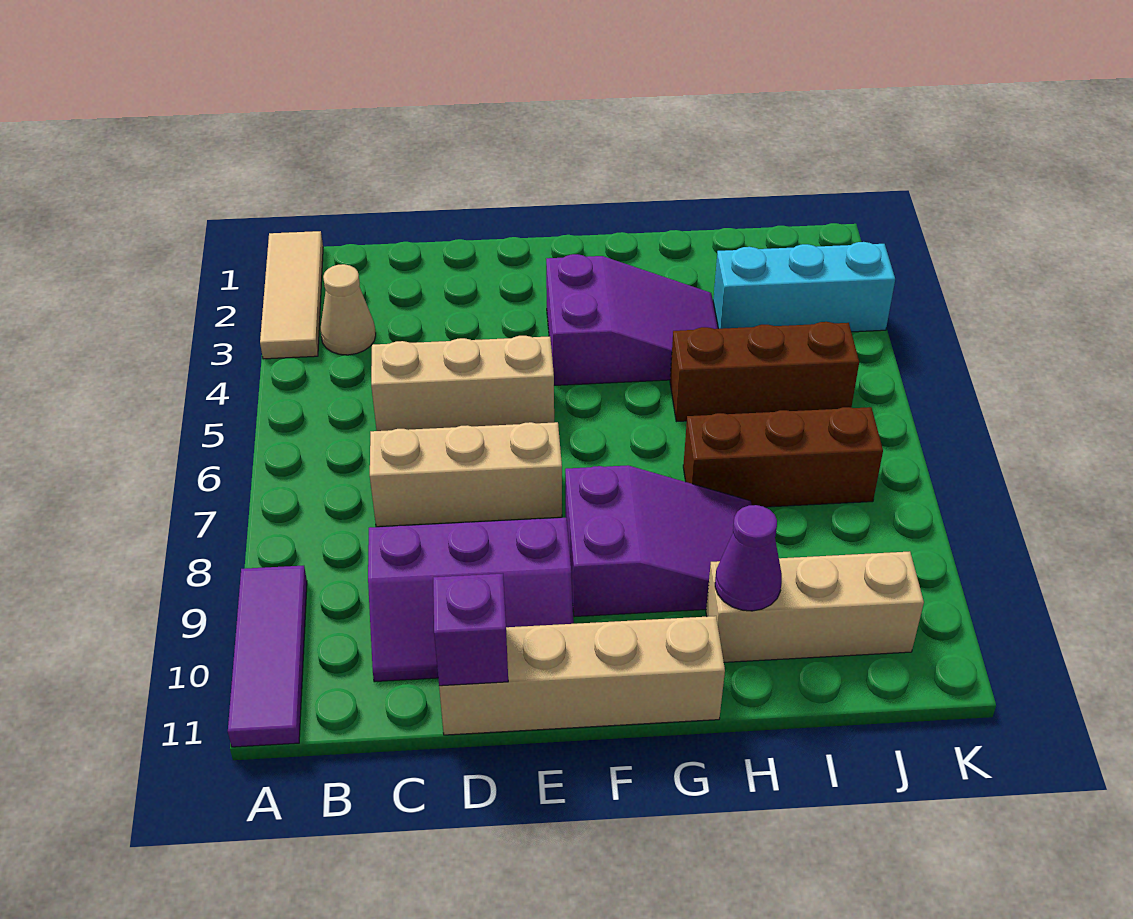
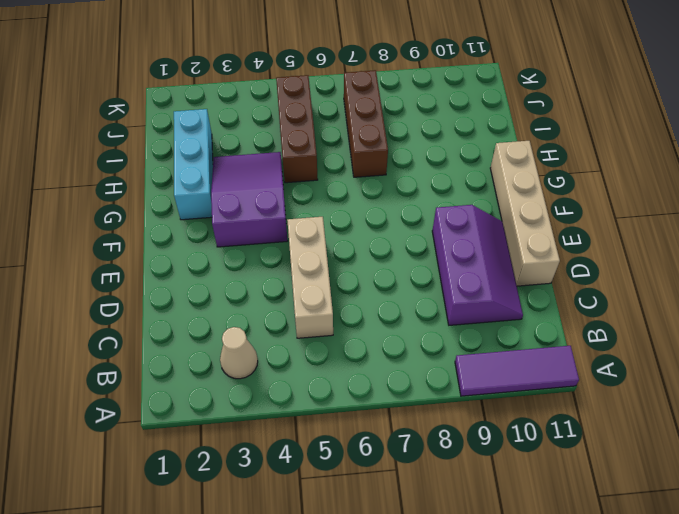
cyan brick G2:I2 level 1 -> cyan brick I3:K3 level 1
none -> tan tile A1:A3 level 1
none -> tan brick C7:E7 level 1
none -> purple slope F8:H9 level 1 top F

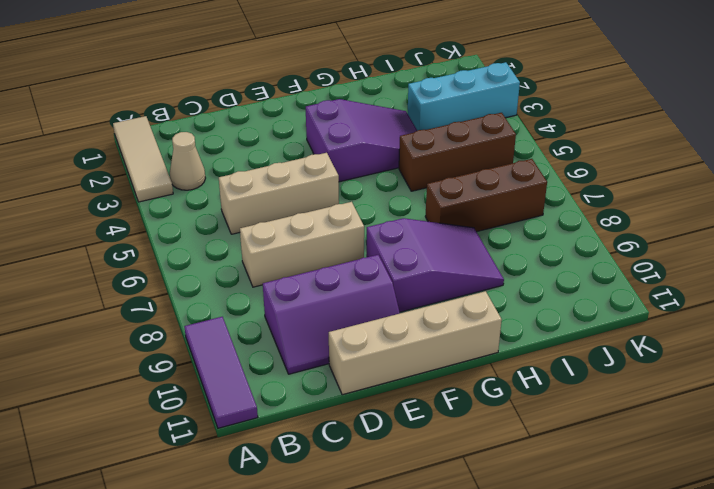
none -> tan brick H10:J10 level 1
none -> purple brick D11 level 2
none -> purple cone H10 level 2

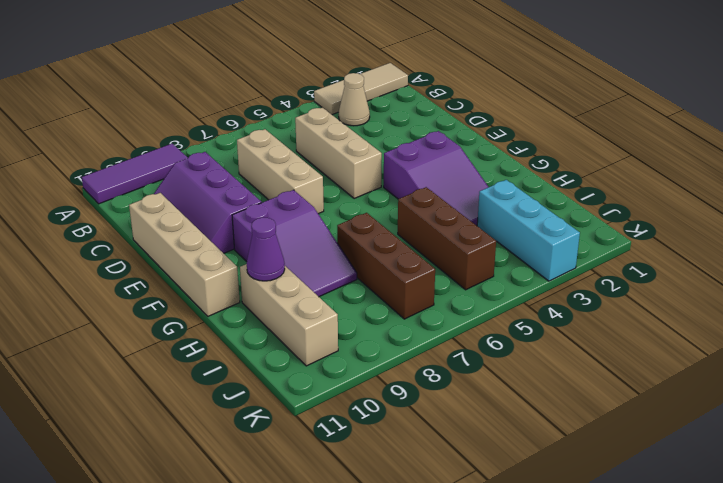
none -> purple brick D11 level 2

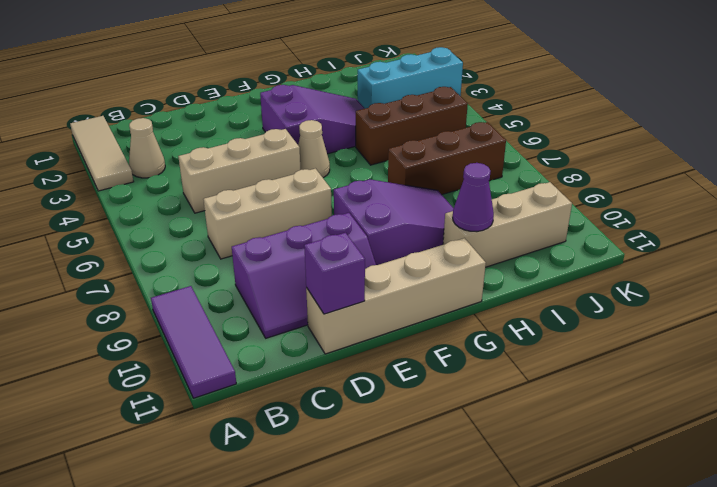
tan cone F5 level 1 -> none

